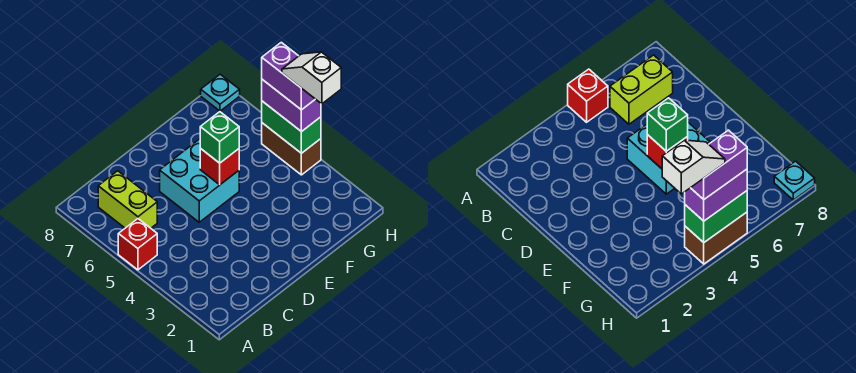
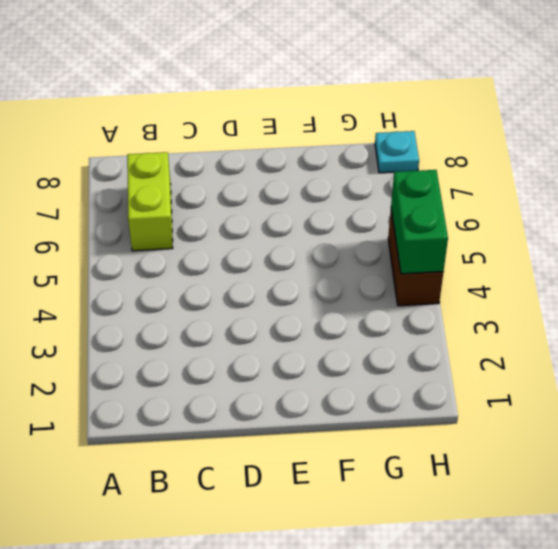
none -> red brick A5 level 1
none -> cyan brick D5:E6 level 1

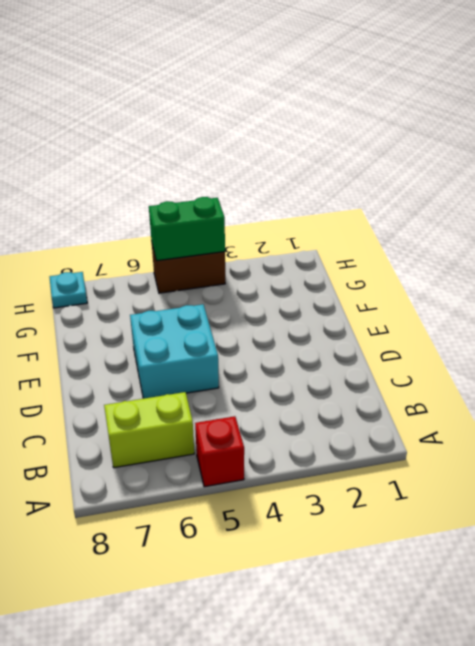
none -> red brick E5 level 2
none -> green brick E5 level 3

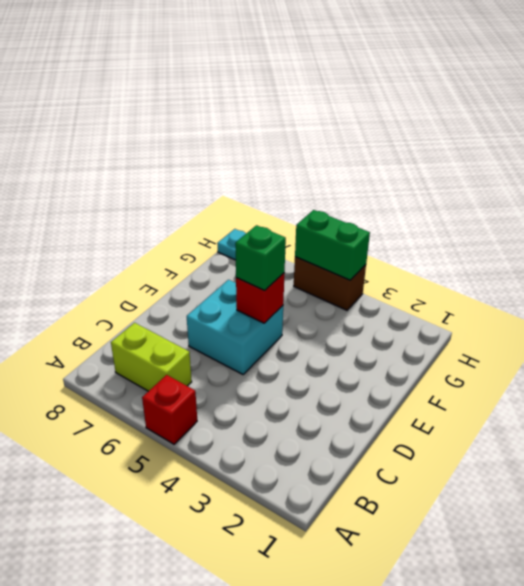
none -> purple brick H4:H5 level 3
none -> purple brick H4:H5 level 4

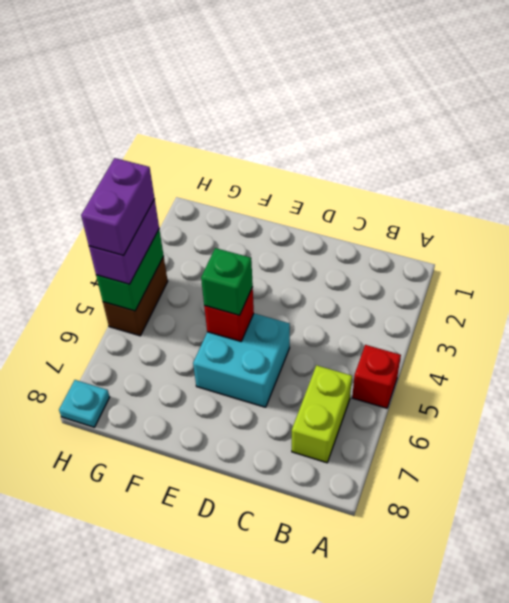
none -> white slope H3:H4 level 5 top 3

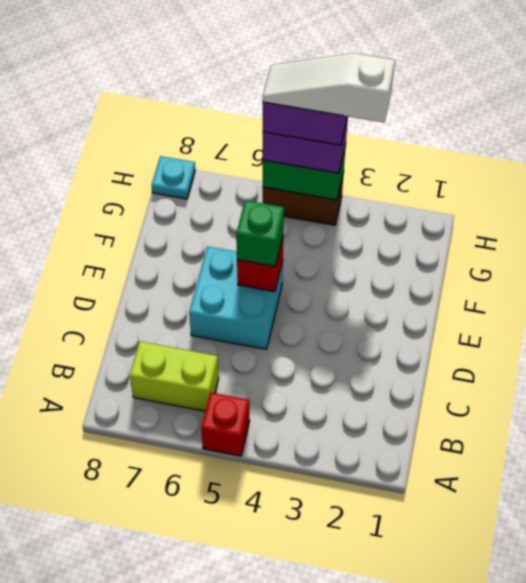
white slope H3:H5 level 5 top 3 -> white slope H3:H4 level 5 top 3

